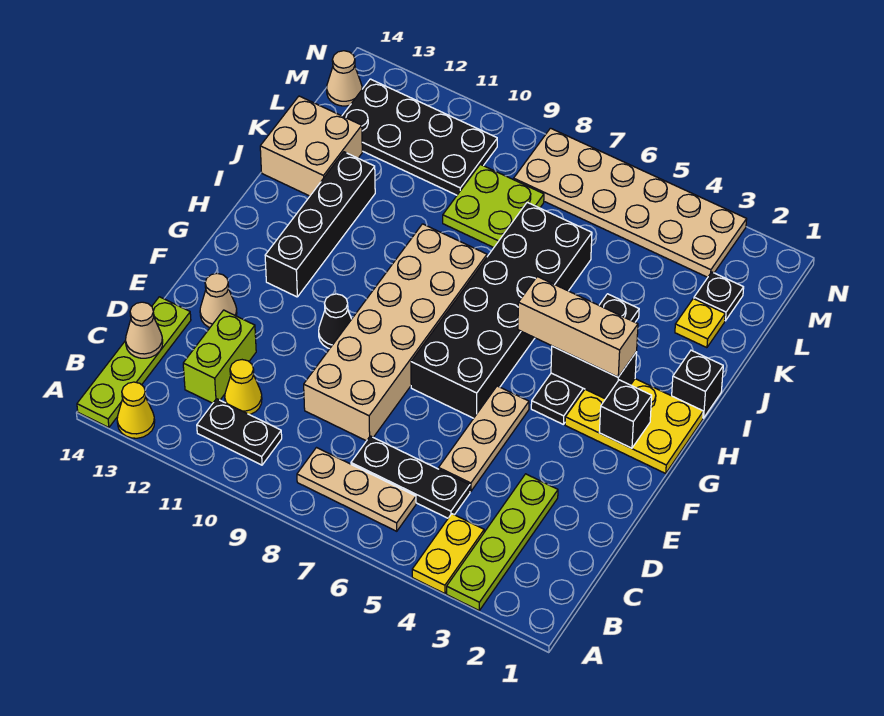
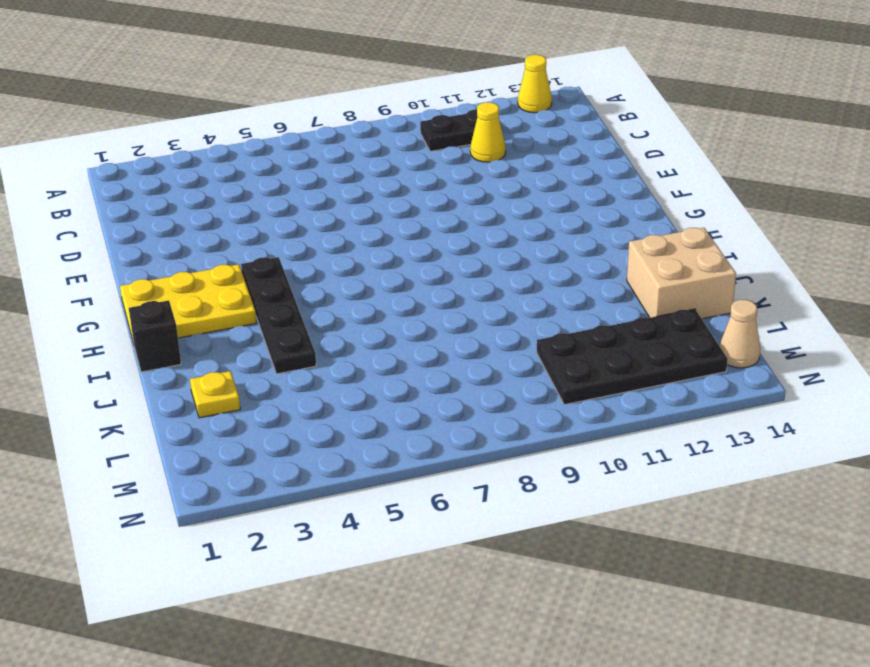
none -> lime plate A3:D3 level 1
none -> yellow plate A4:B4 level 1
none -> lime plate A14:D14 level 1

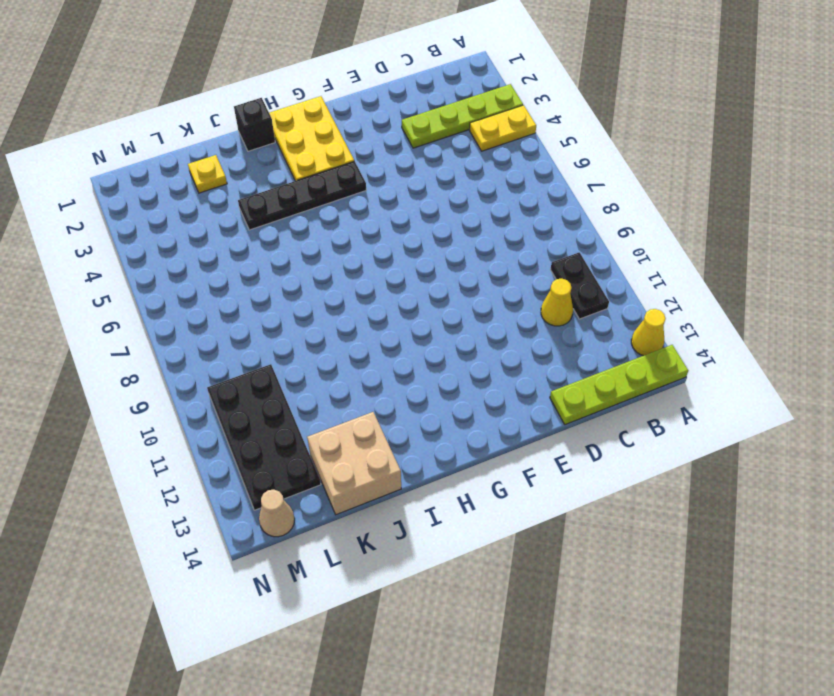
none -> tan plate B6:B8 level 1
none -> black plate C5:C7 level 1
none -> lime brick C12:D12 level 1

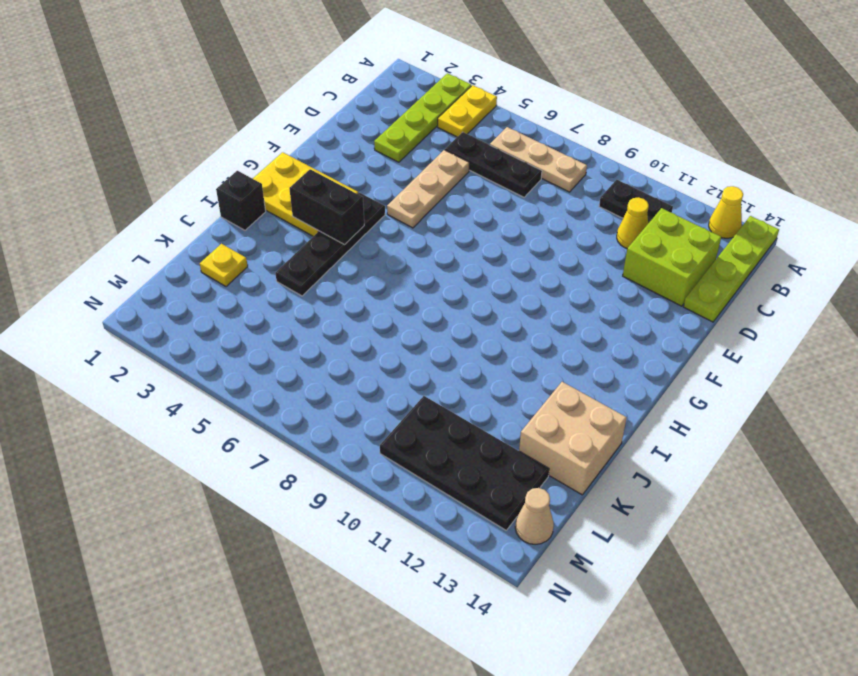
lime brick C12:D13 level 1 -> lime brick C12:D12 level 1
none -> tan brick D8:I9 level 1
none -> tan cone E13 level 1
none -> black brick F6:K7 level 1

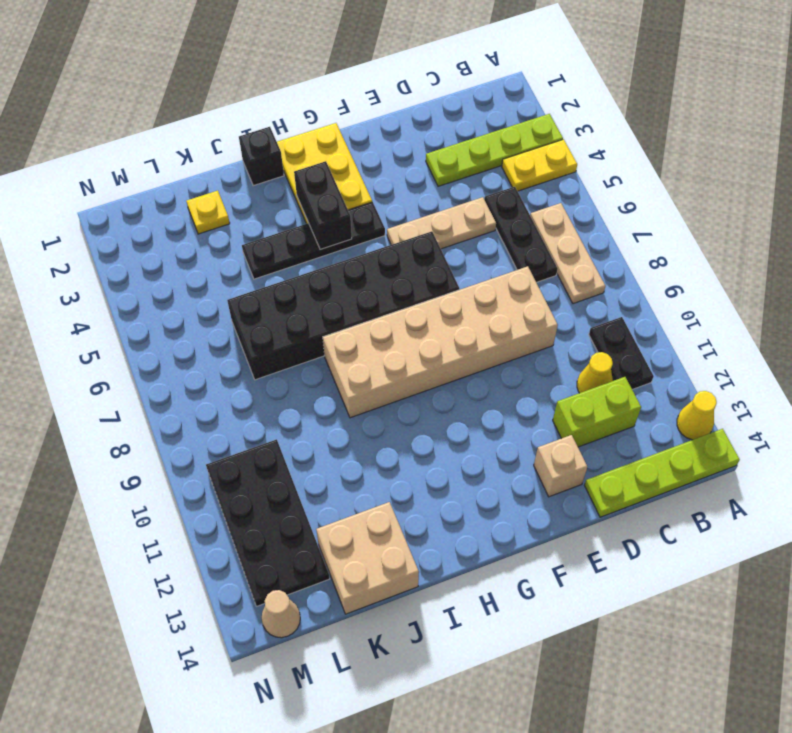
tan brick E13 level 1 -> tan cone E13 level 1
none -> black cone F10 level 1
none -> black brick G12:J12 level 1
none -> lime plate K8:L9 level 1

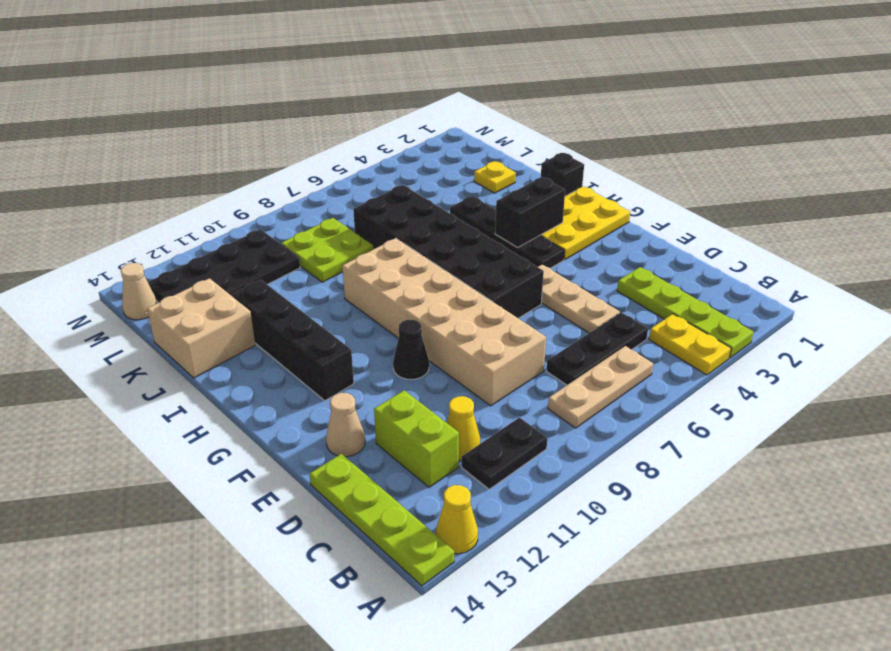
none -> black plate L2 level 1
none -> tan plate M3:N8 level 1
none -> tan cone C14 level 2

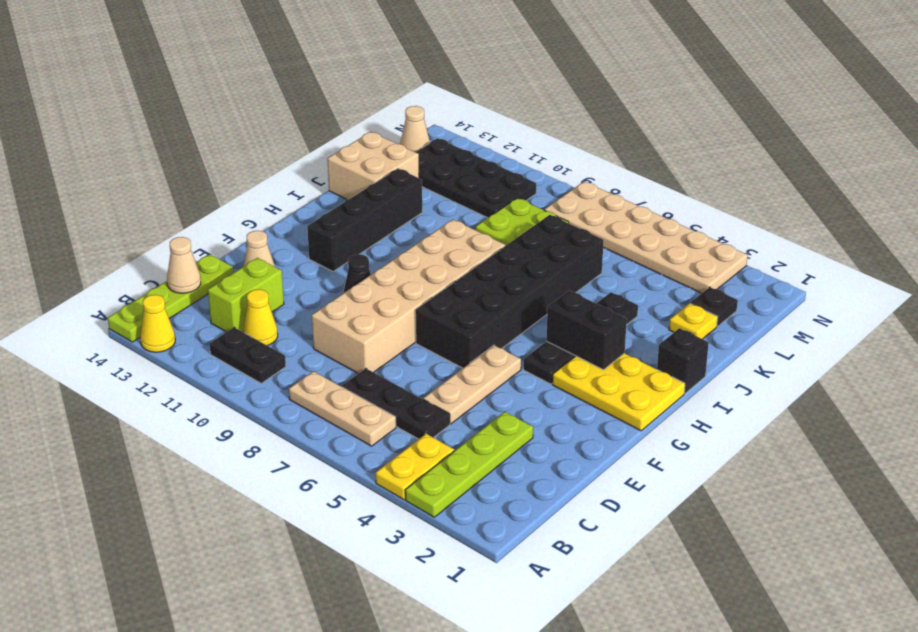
none -> black brick G2 level 2
none -> tan brick H3:H5 level 3

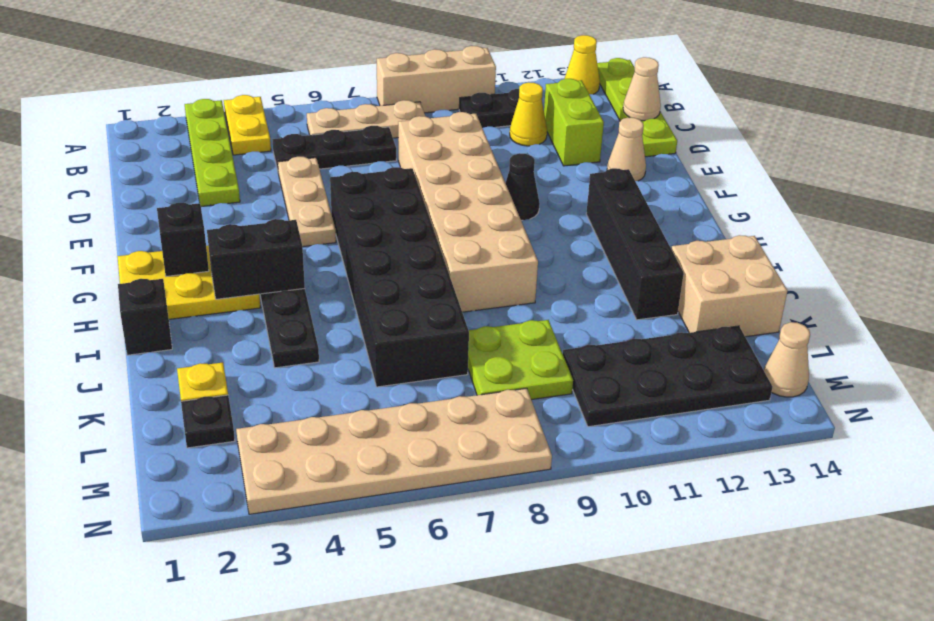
tan brick A8:A10 level 1 -> tan brick H3:H5 level 3

